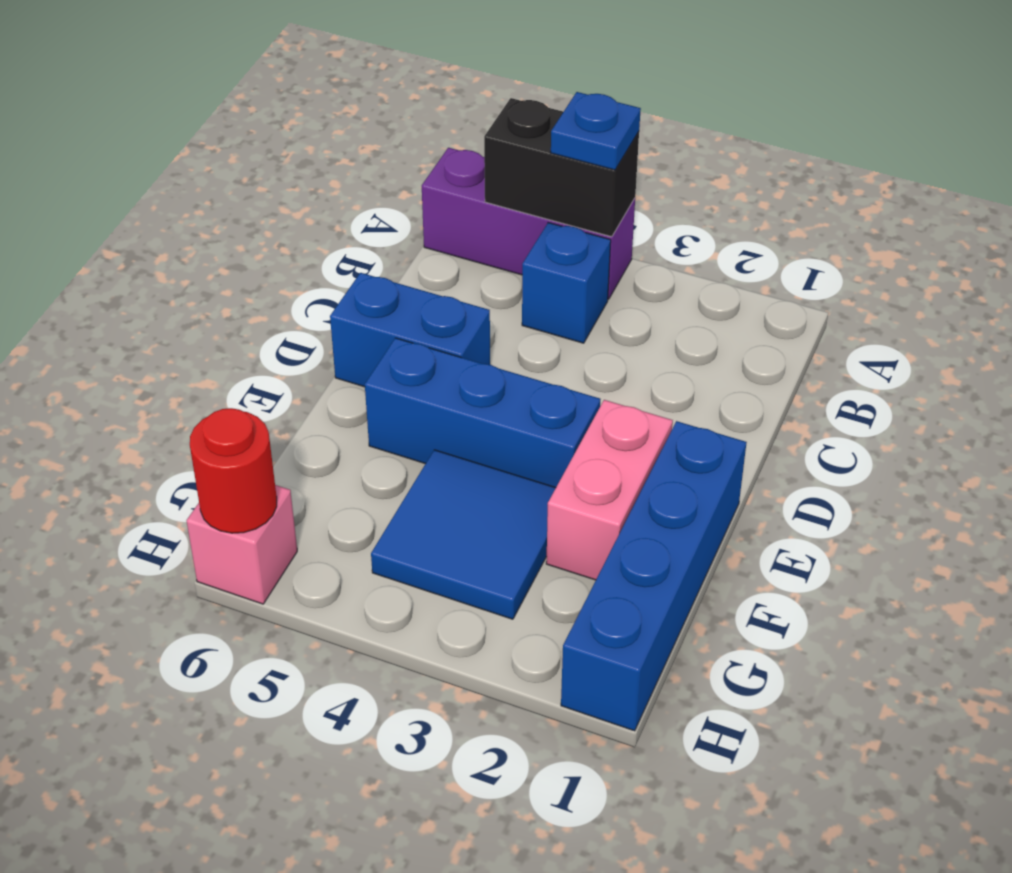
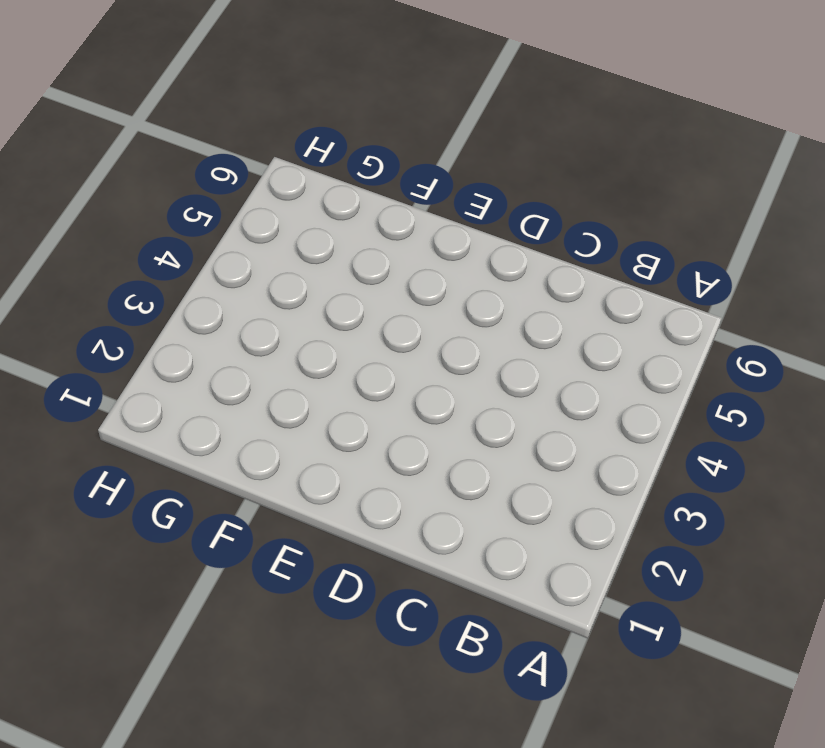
none -> purple brick A4:A6 level 1
none -> blue brick B4 level 1

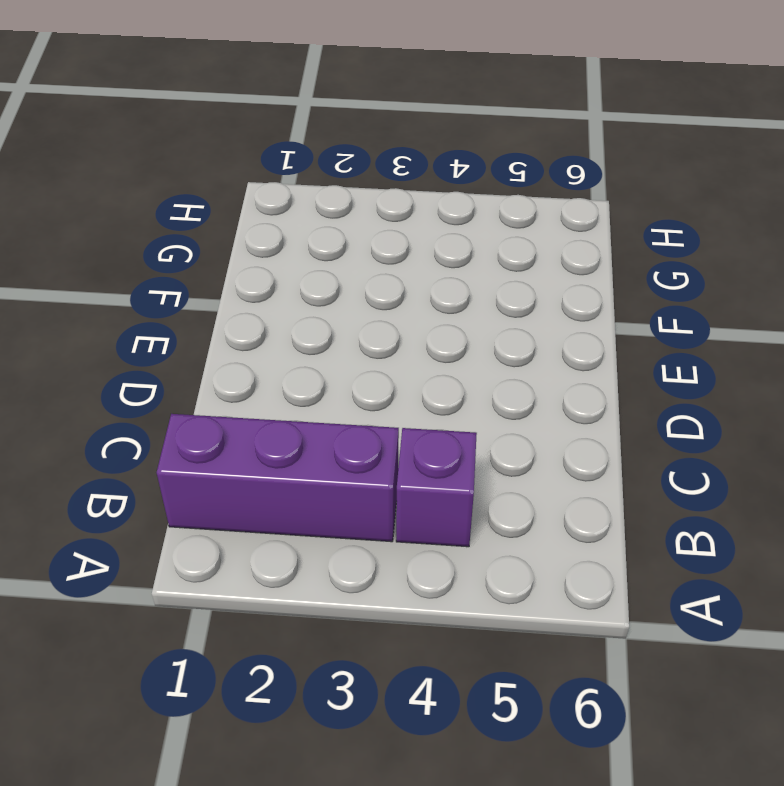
purple brick B1:B3 level 1 -> purple brick A4:A6 level 1
purple brick B4 level 1 -> blue brick B4 level 1
none -> blue brick D5:D6 level 1
none -> blue brick E1:H1 level 1

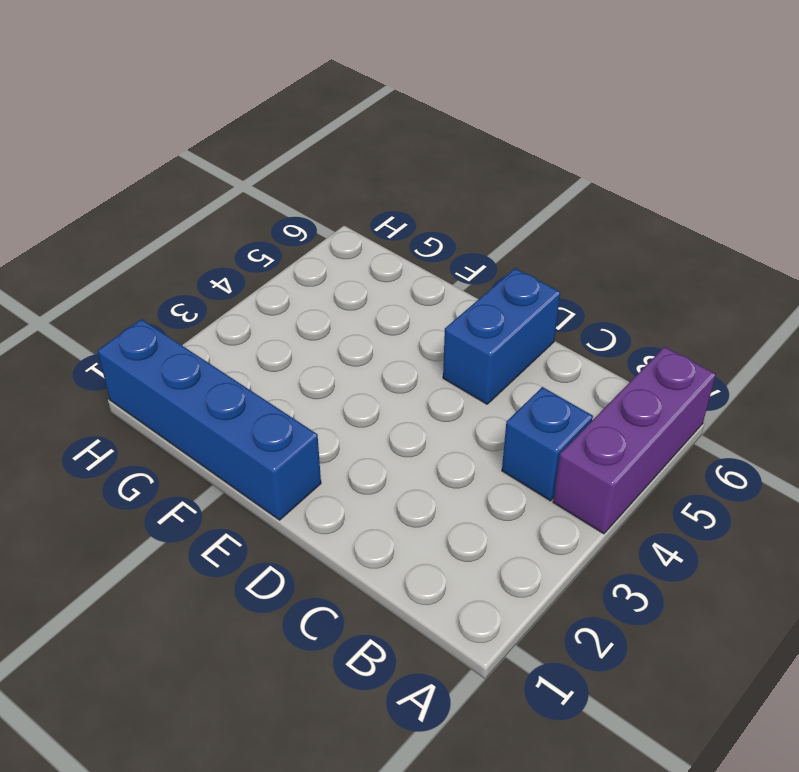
none -> pink brick E2:F2 level 1
none -> blue brick E3:E5 level 1

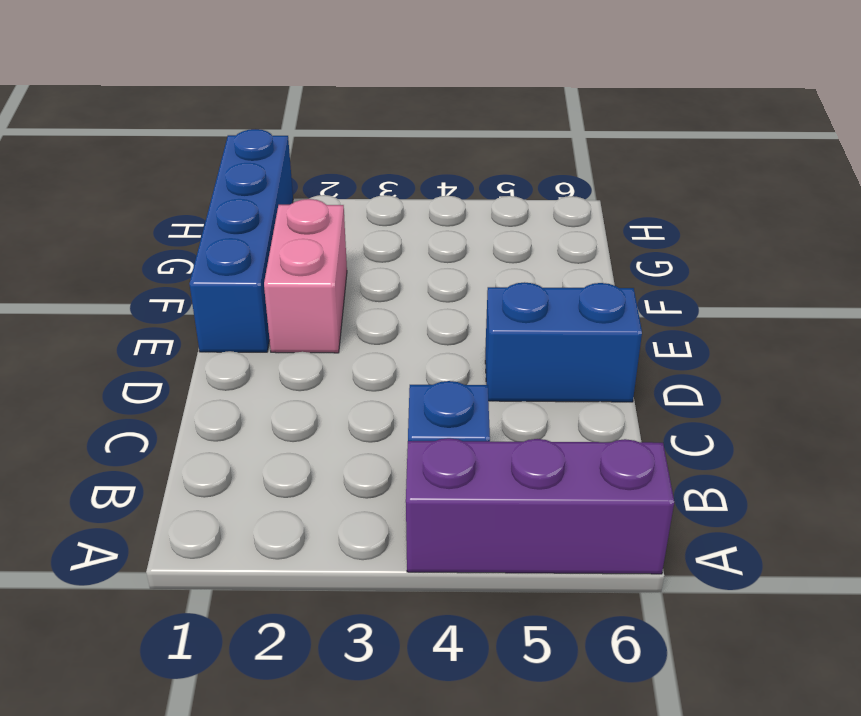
none -> blue brick E3:E5 level 1
none -> blue tile F3:G4 level 1

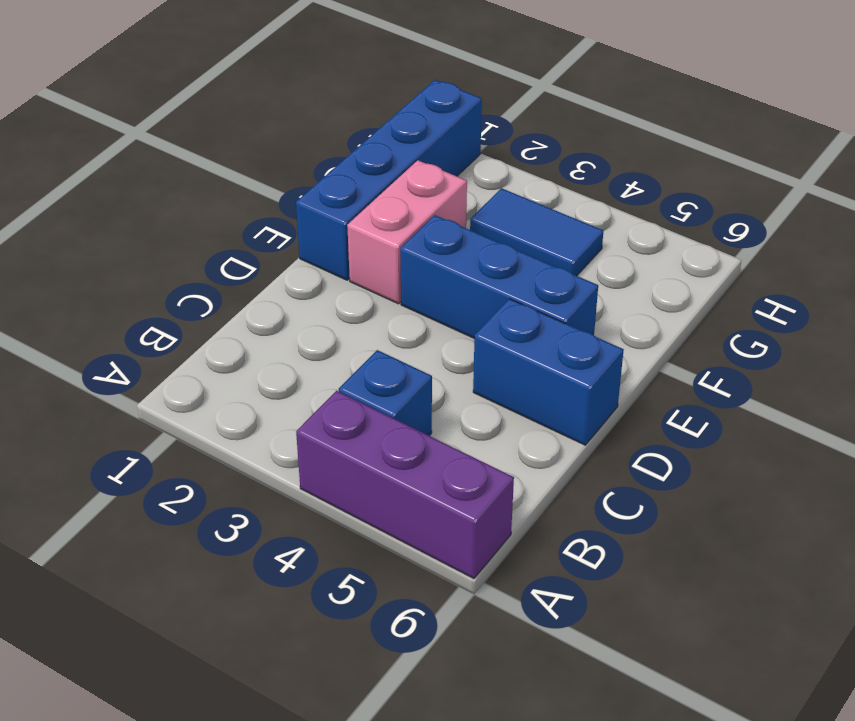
blue tile G3:G4 level 1 -> blue tile F3:G4 level 1
none -> pink brick H6 level 1
none -> black brick A4:A5 level 2

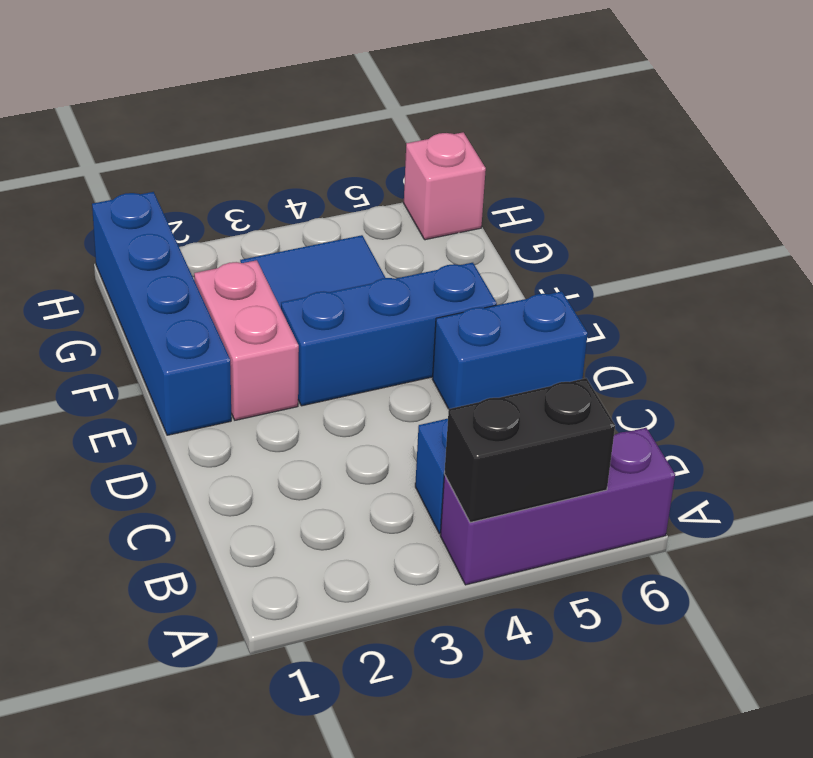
none -> red round brick H6 level 2
none -> blue plate A4 level 3

